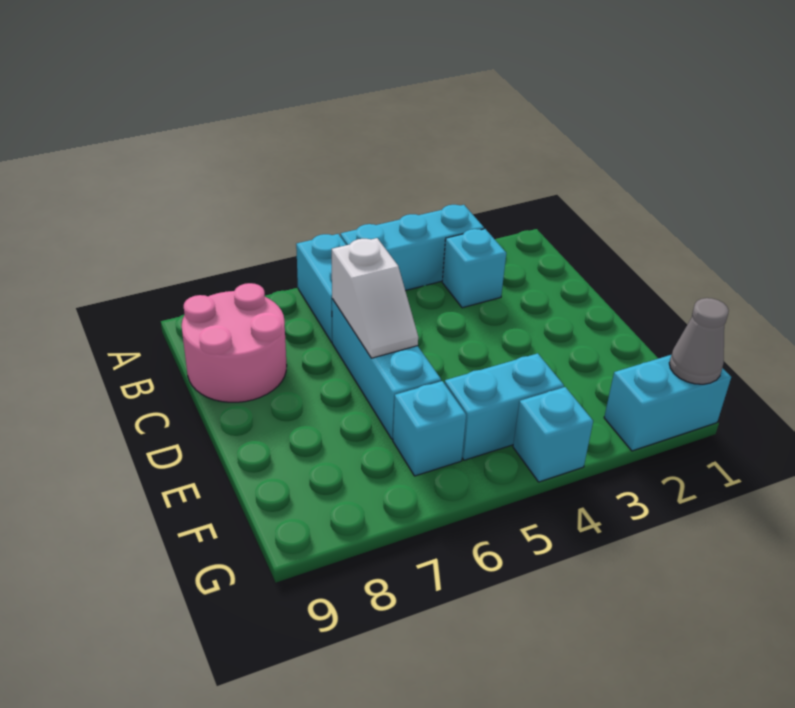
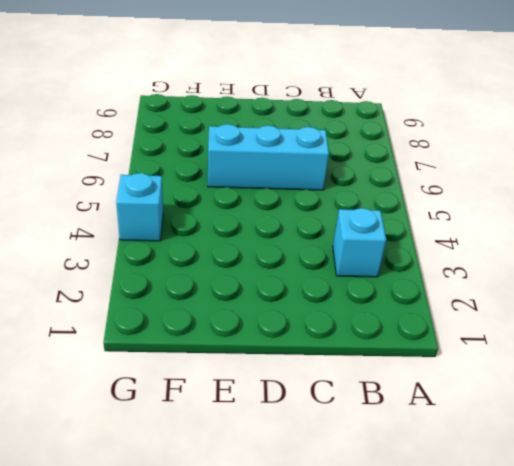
none -> cyan brick A3:A5 level 1
none -> cyan brick A6:B6 level 1

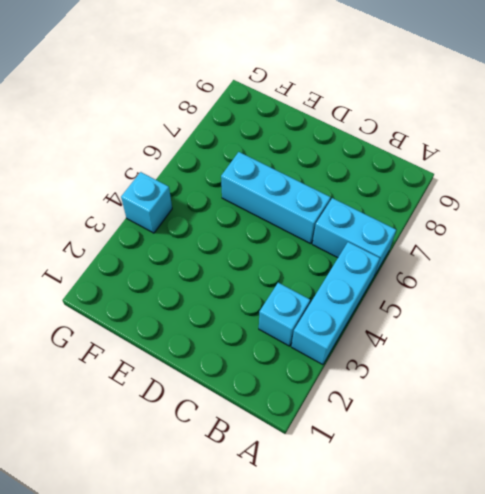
none -> pink round brick B8:C9 level 1
none -> cyan brick F4:F5 level 1

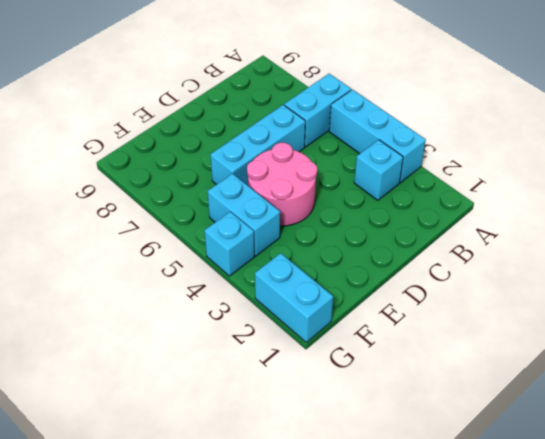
pink round brick D4:E5 level 1 -> pink round brick B8:C9 level 1
none -> cyan brick F6 level 1
none -> white slope C6:D6 level 2 top C

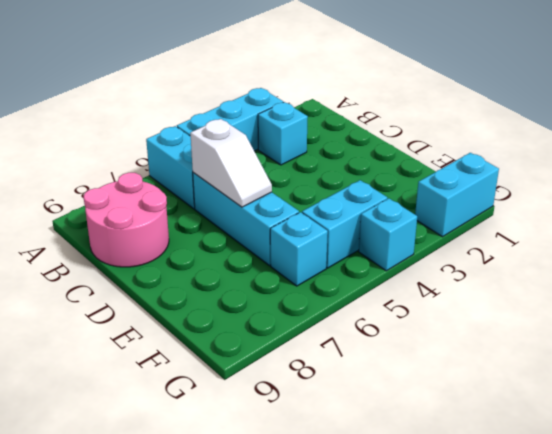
none -> grey cone G1 level 2

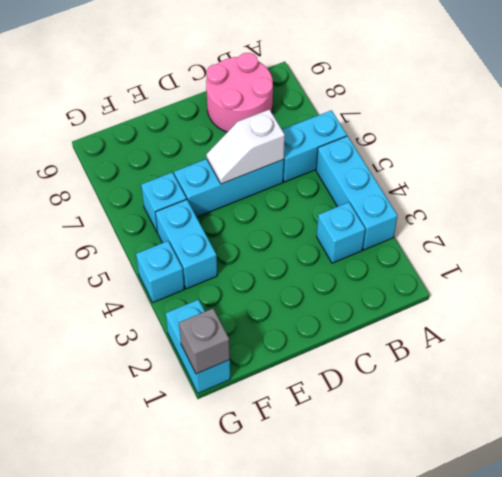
grey brick G1 level 2 -> grey cone G1 level 2

